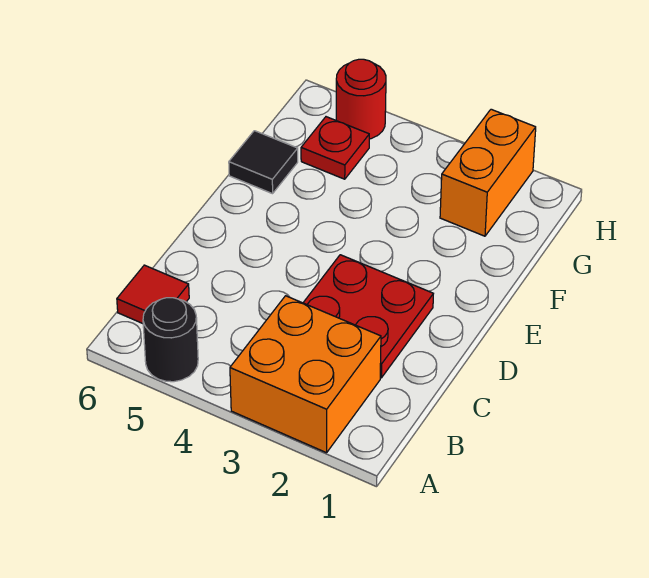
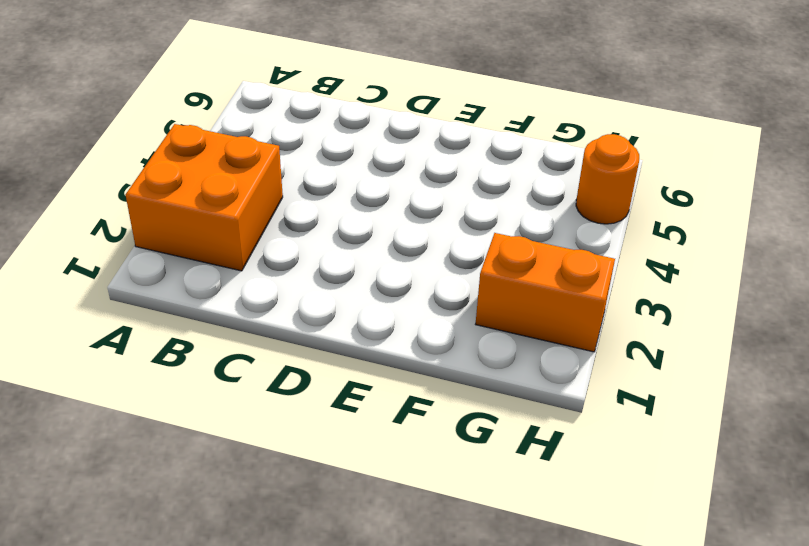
orange round brick H5 level 1 -> red round brick H5 level 1
none -> black round brick A5 level 1
none -> red tile B6 level 1

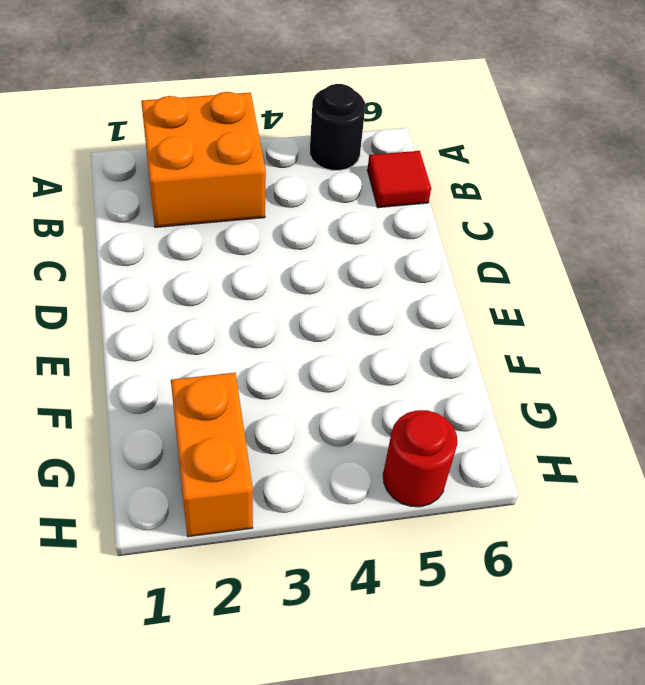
none -> red plate C2:D3 level 1
none -> black tile F6 level 1

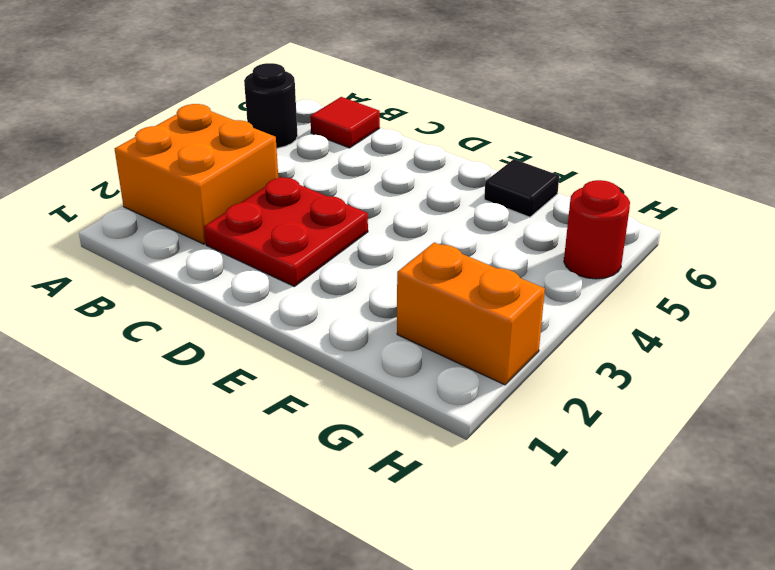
none -> red plate G5 level 1

